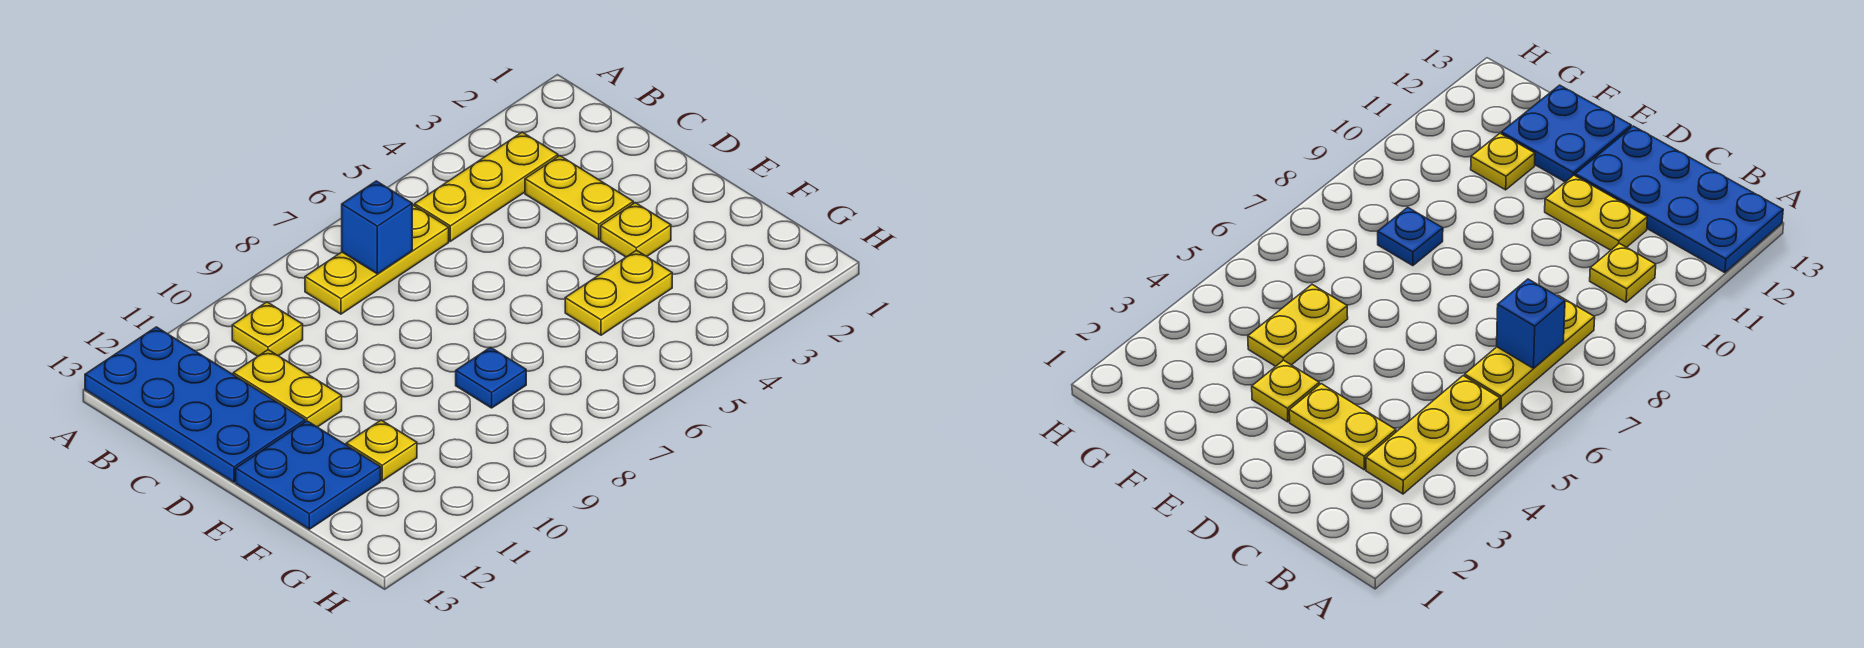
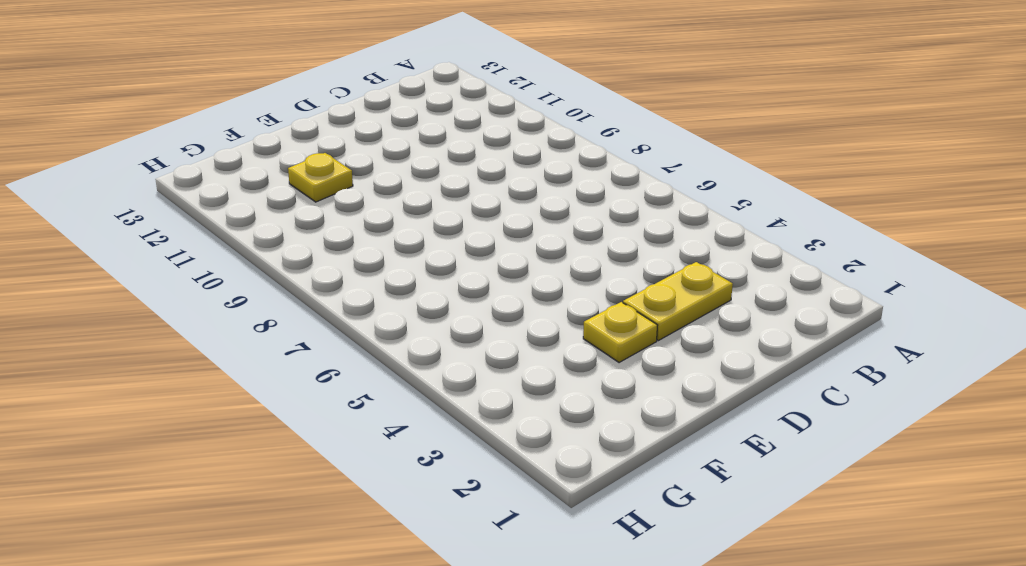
none -> blue plate A12:D13 level 1
none -> yellow plate B3:B5 level 1
none -> yellow plate B6:B8 level 1

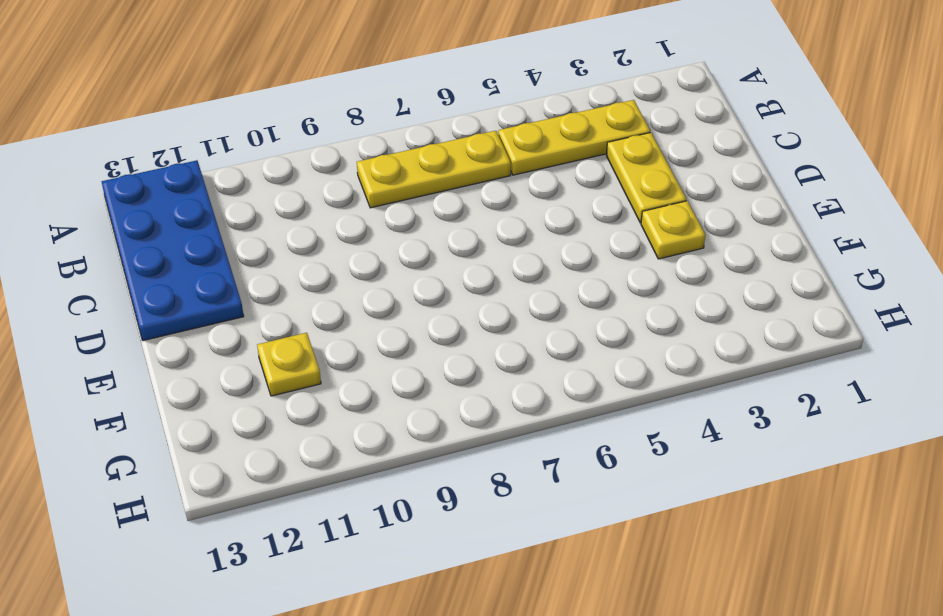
none -> yellow plate B10 level 1
none -> yellow plate C11:D11 level 1
none -> blue plate E12:F13 level 1

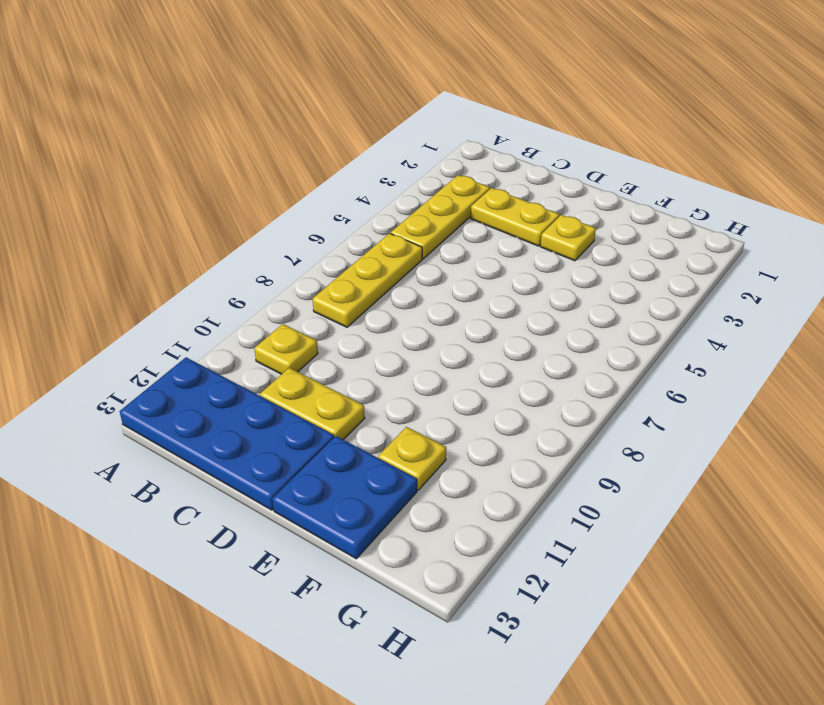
none -> yellow plate F4:F5 level 1
none -> blue plate F8 level 1
none -> blue brick B7 level 2

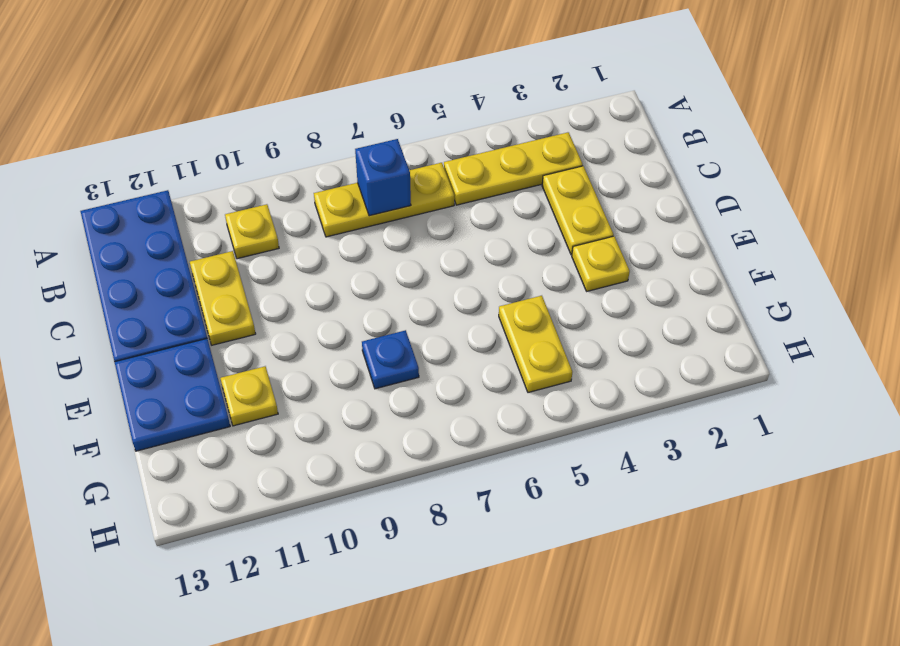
yellow plate F5:G5 level 1 -> yellow plate F4:F5 level 1

